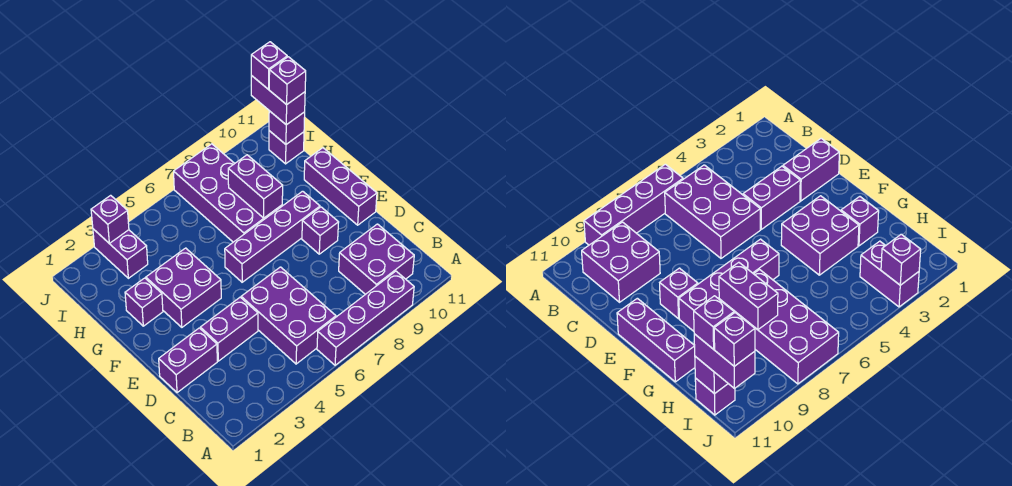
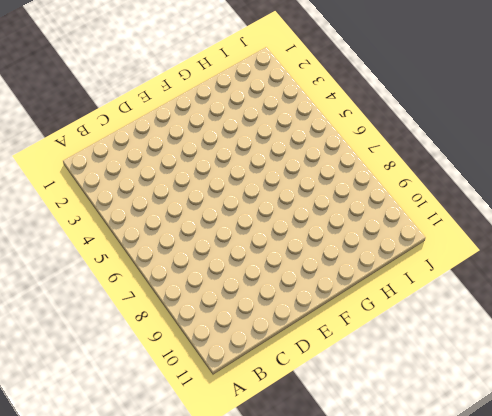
none -> purple brick A6:A9 level 1
none -> purple brick B5:D6 level 1
none -> purple brick B9:C10 level 1

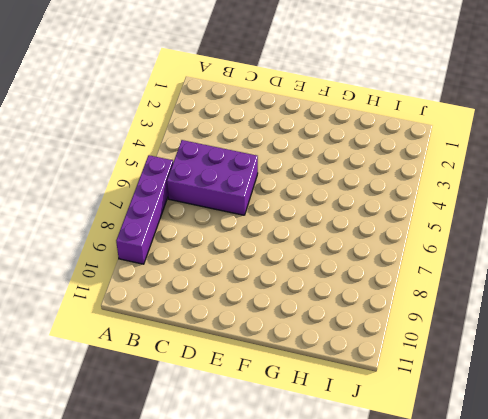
none -> purple brick B9:C10 level 1
none -> purple brick D1:D2 level 1
none -> purple brick D3:D4 level 1

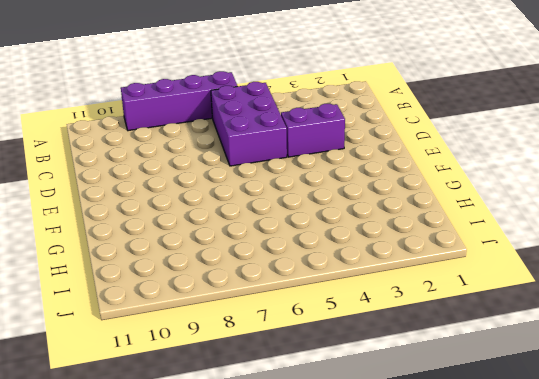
none -> purple brick B9:C10 level 1
none -> purple brick D1:D2 level 1
none -> purple brick E9 level 1

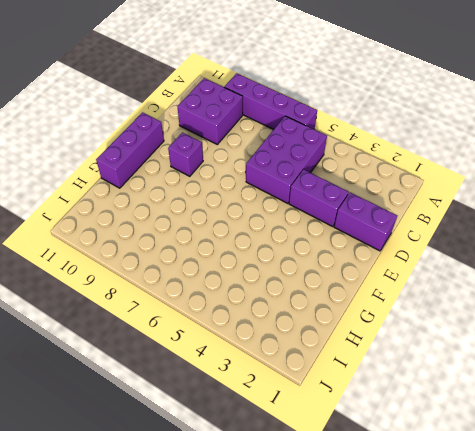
none -> purple brick F3:G4 level 1
none -> purple brick F6:F9 level 1
none -> purple brick G2 level 1

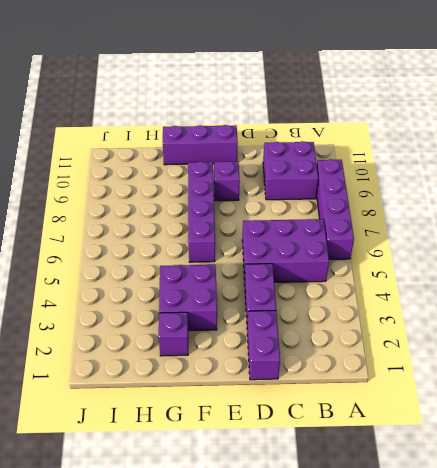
none -> purple brick G7:J8 level 1
none -> purple brick I3:J3 level 1
none -> purple brick I11 level 1

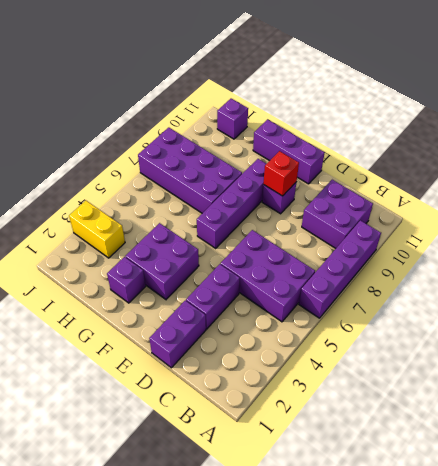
red brick E9 level 2 -> none
yellow brick I3:J3 level 1 -> purple brick I3:J3 level 1
none -> purple brick G8:H8 level 2
none -> purple brick I11 level 2
none -> purple brick J3 level 2

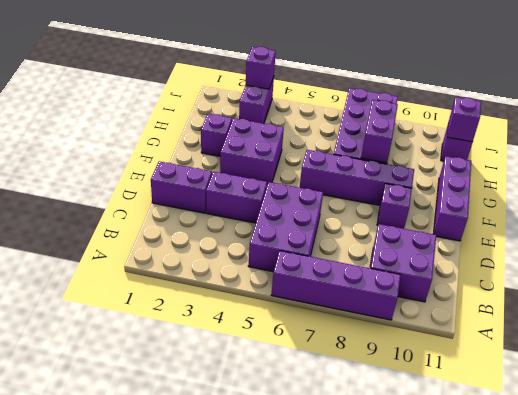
none -> purple brick I11:J11 level 3
none -> purple brick I11 level 4
none -> purple brick J11 level 4

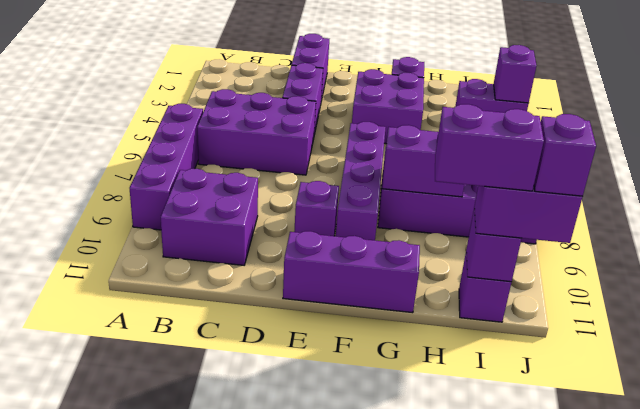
purple brick H11:I11 level 4 -> purple brick I11 level 4

